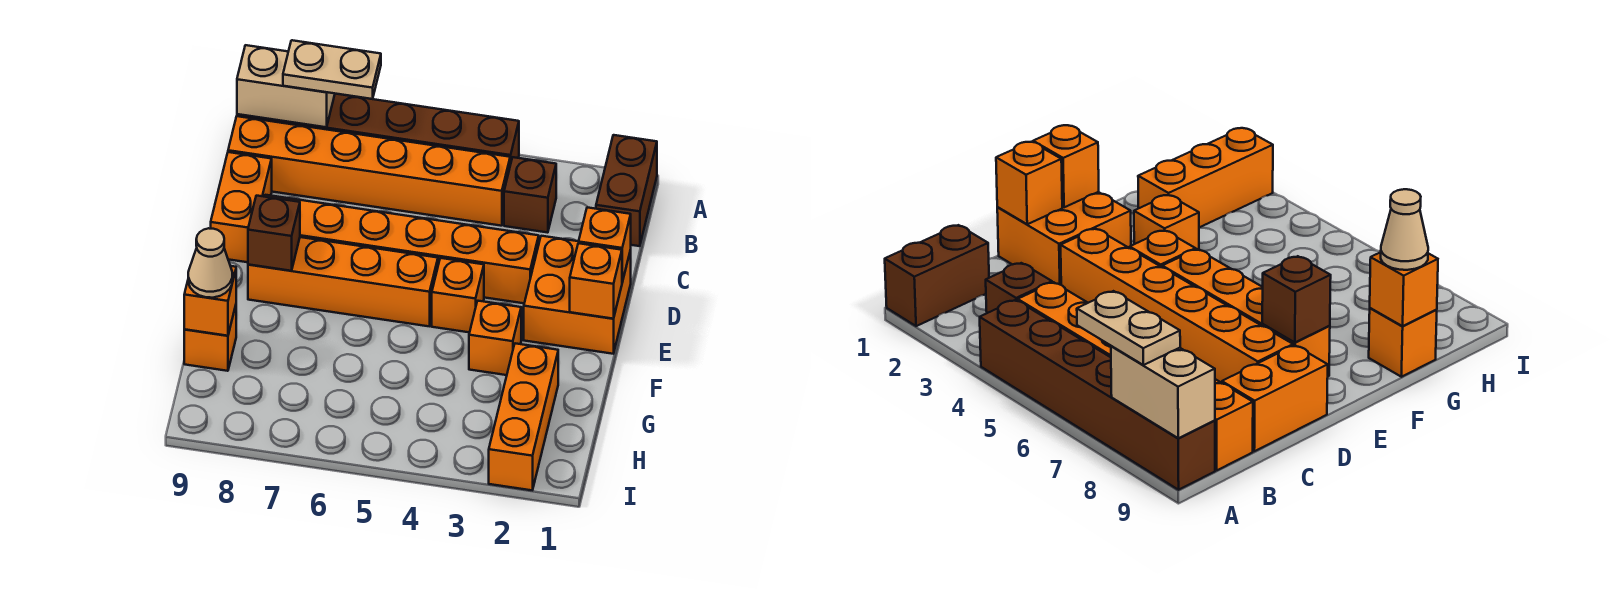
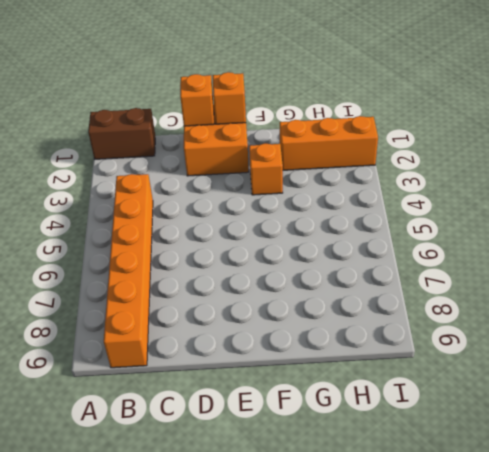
none -> brown brick A4:A9 level 1
none -> brown brick B3 level 1
none -> orange brick C9:D9 level 1

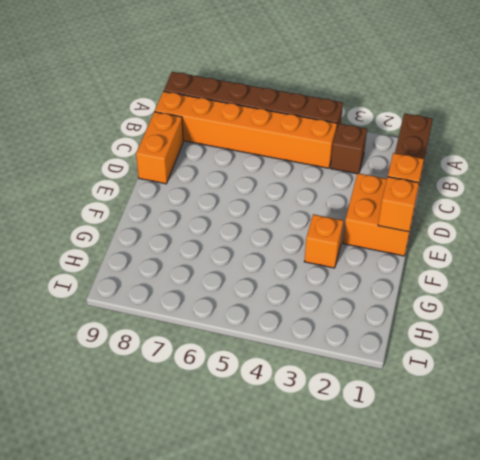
none -> orange brick D3:D8 level 1
none -> orange brick E4 level 1
none -> orange brick E5:E8 level 1

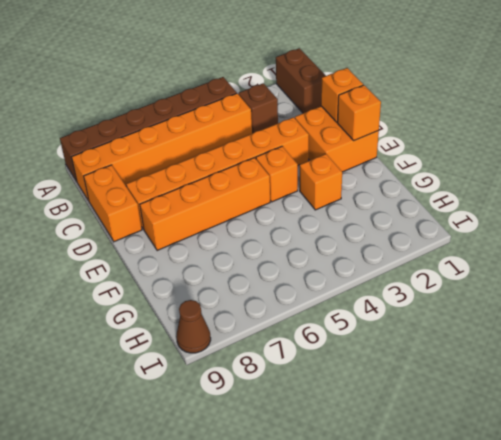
brown cone I9 level 1 -> none
none -> orange brick G2:I2 level 1
none -> orange brick G9 level 1
none -> tan brick A8:A9 level 2

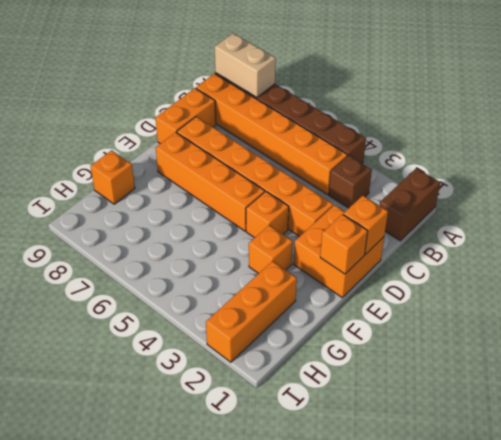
none -> brown brick E8 level 2
none -> orange brick G9 level 2
none -> tan plate A7:A8 level 3

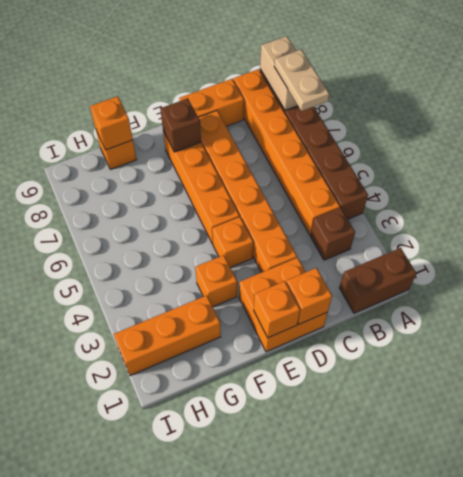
none -> tan cone G9 level 3

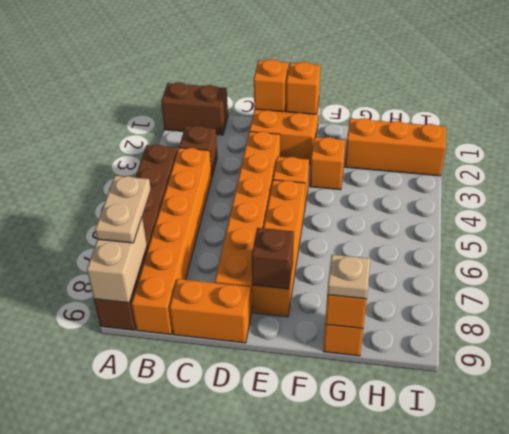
tan plate G9 level 3 -> tan cone G9 level 3

